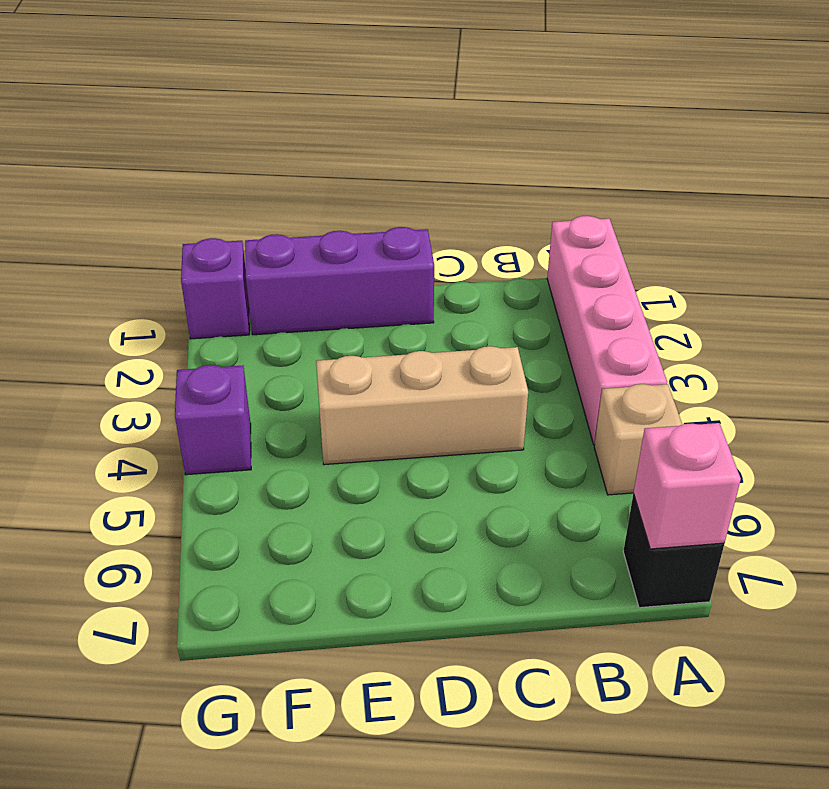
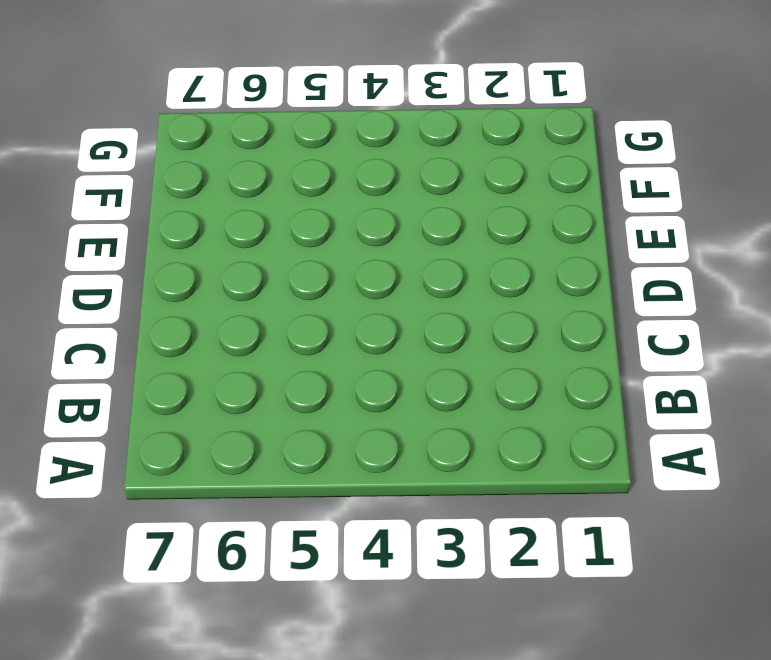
none -> pink brick A1:A4 level 1
none -> tan brick A5 level 1

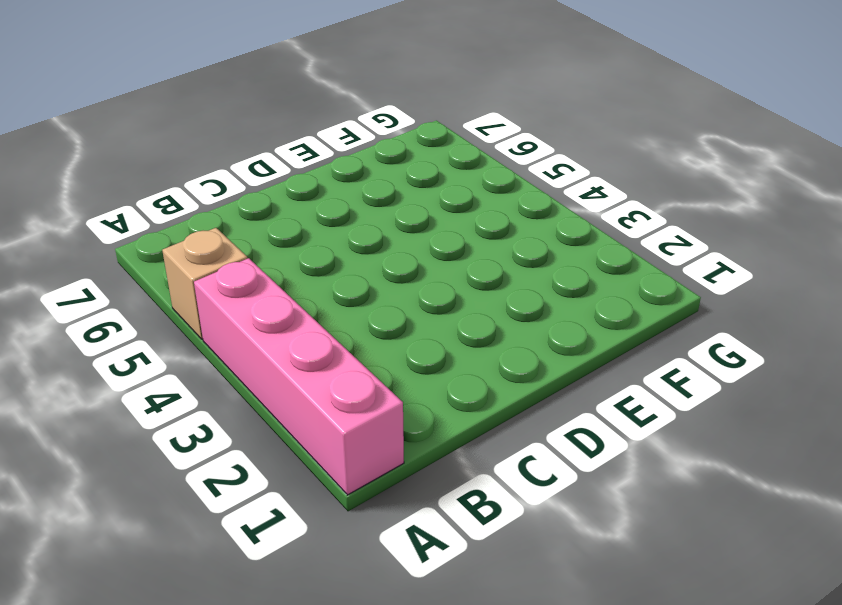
none -> black brick A7 level 1
none -> tan brick C4:E4 level 1

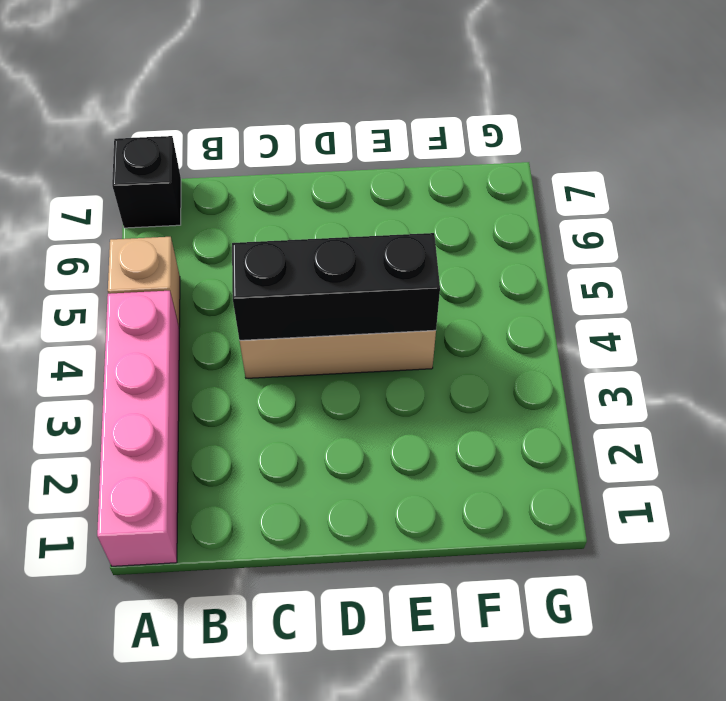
black brick C4:E4 level 2 -> none
none -> purple brick D1:F1 level 1
none -> purple brick G1 level 1

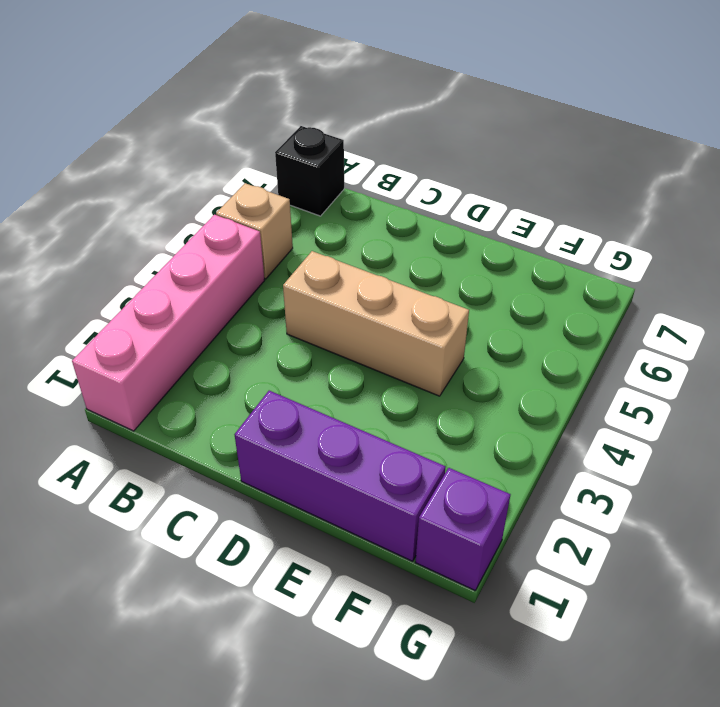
none -> purple brick G4 level 1
none -> pink brick A7 level 2

